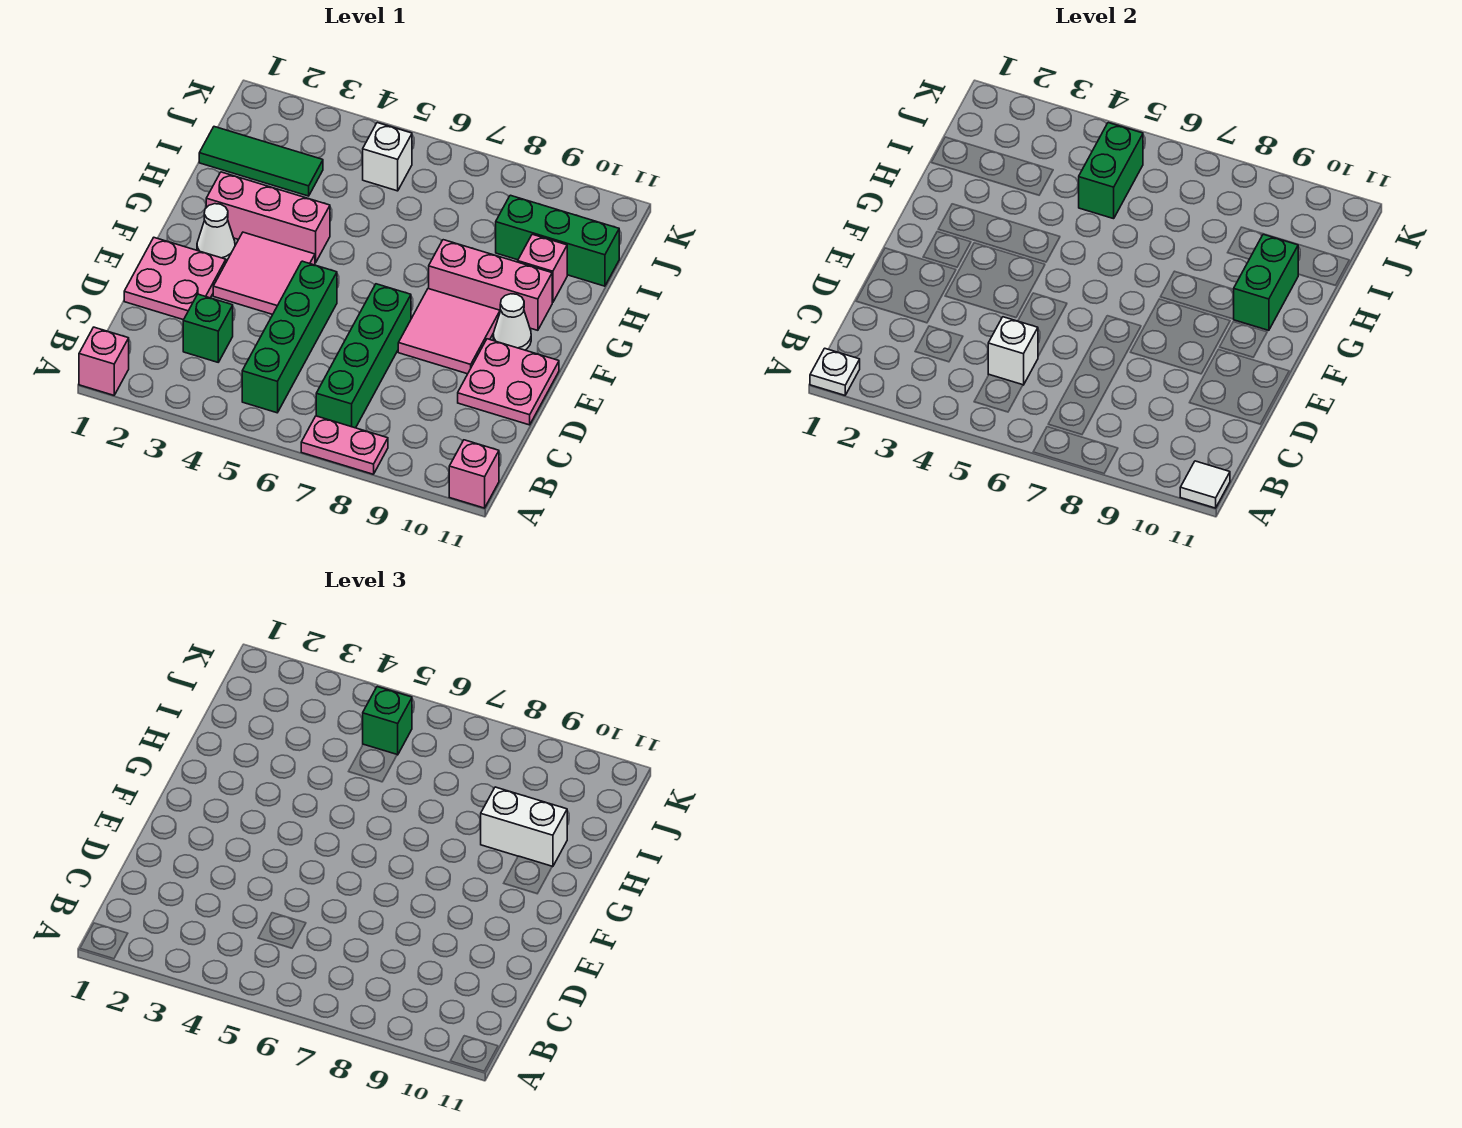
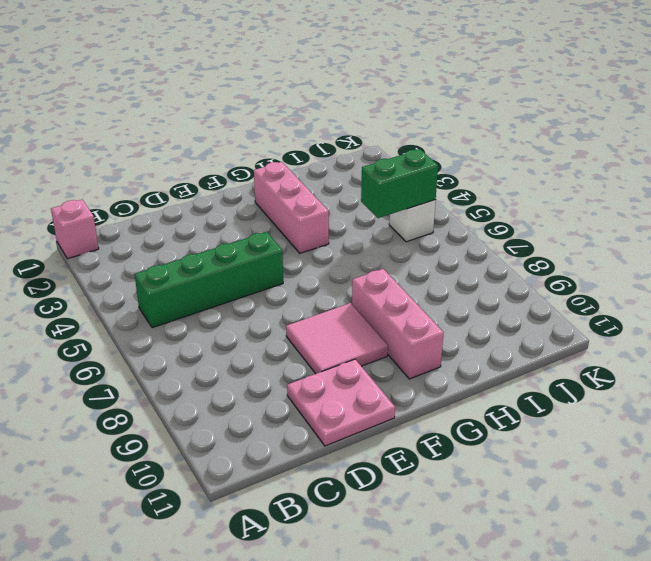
none -> pink plate A7:A8 level 1
none -> pink brick A11 level 1
none -> green brick B7:E7 level 1

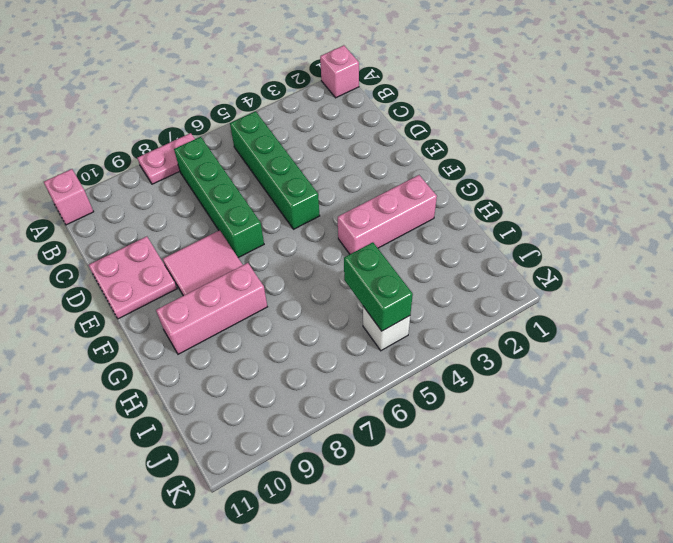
none -> green brick C3 level 1
none -> pink plate D1:E2 level 1
none -> pink tile E3:F4 level 1

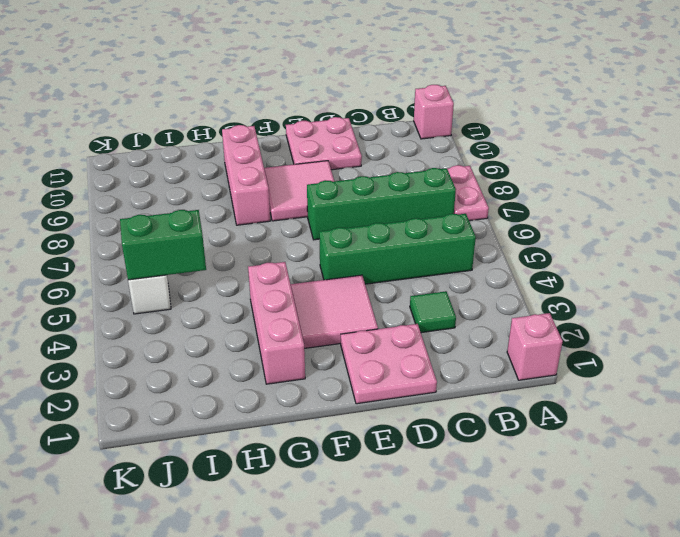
green tile C3 level 1 -> green brick C3 level 1
none -> white cone F2 level 1
none -> white cone F10 level 1
none -> pink brick H10 level 1

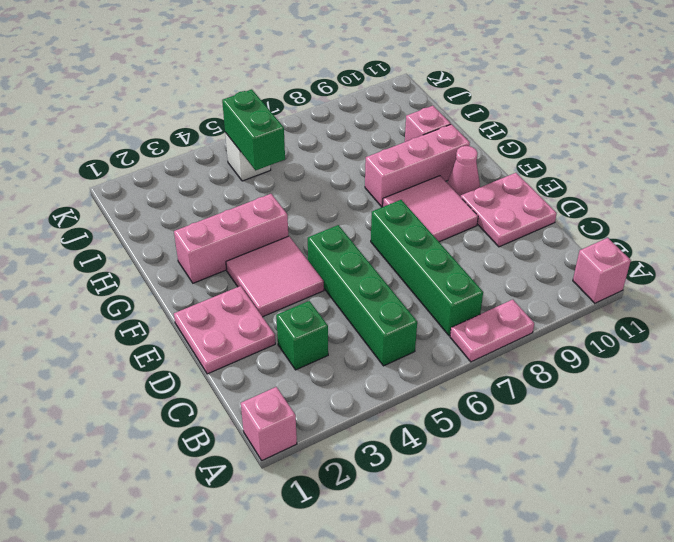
pink cone F10 level 1 -> white cone F10 level 1
none -> white cone F2 level 1
none -> green tile I1:I3 level 1
none -> green brick I9:I11 level 1

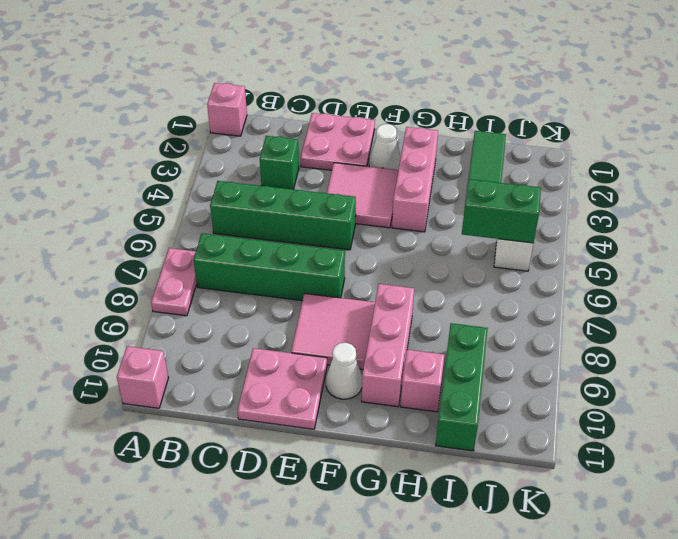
none -> white plate A1 level 2
none -> white tile A11 level 2
none -> white brick C5 level 2

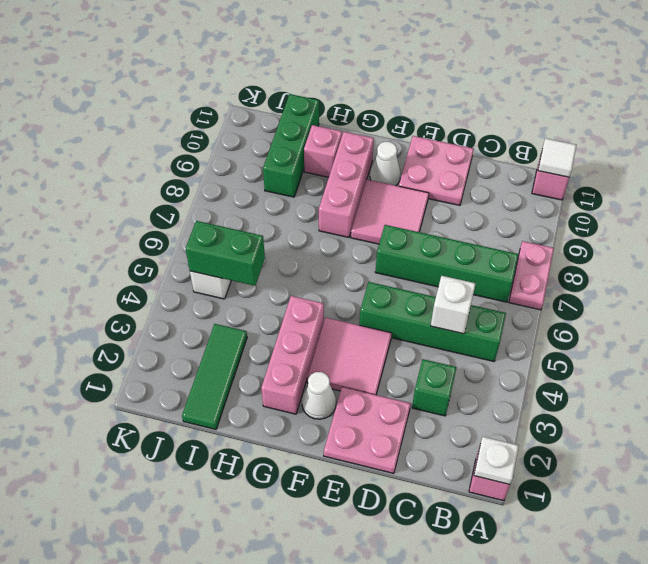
none -> green brick G10:H10 level 2
none -> white brick H9:H10 level 3
none -> green brick J5 level 3

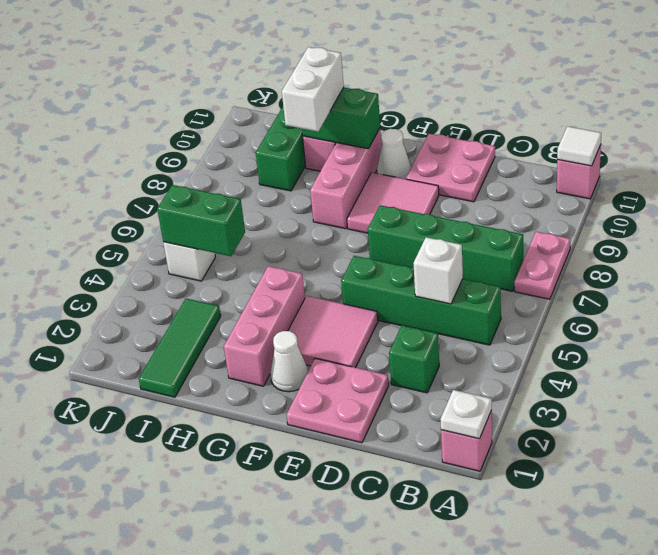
none -> green brick J5 level 3

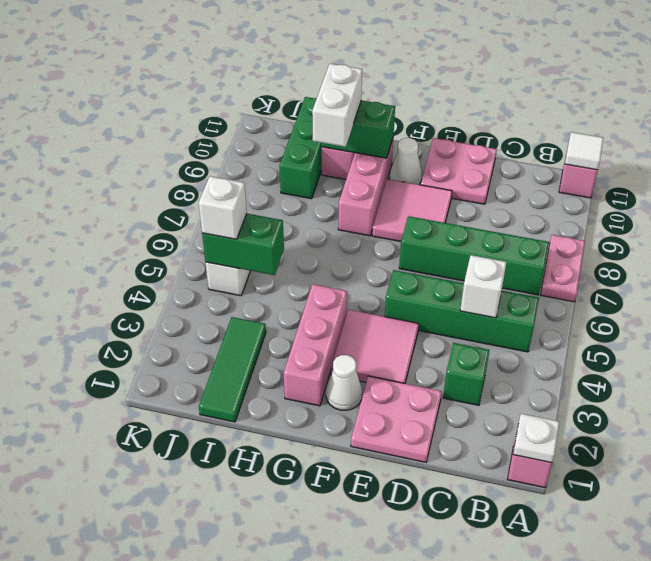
white brick J5 level 3 -> green brick J5 level 3

